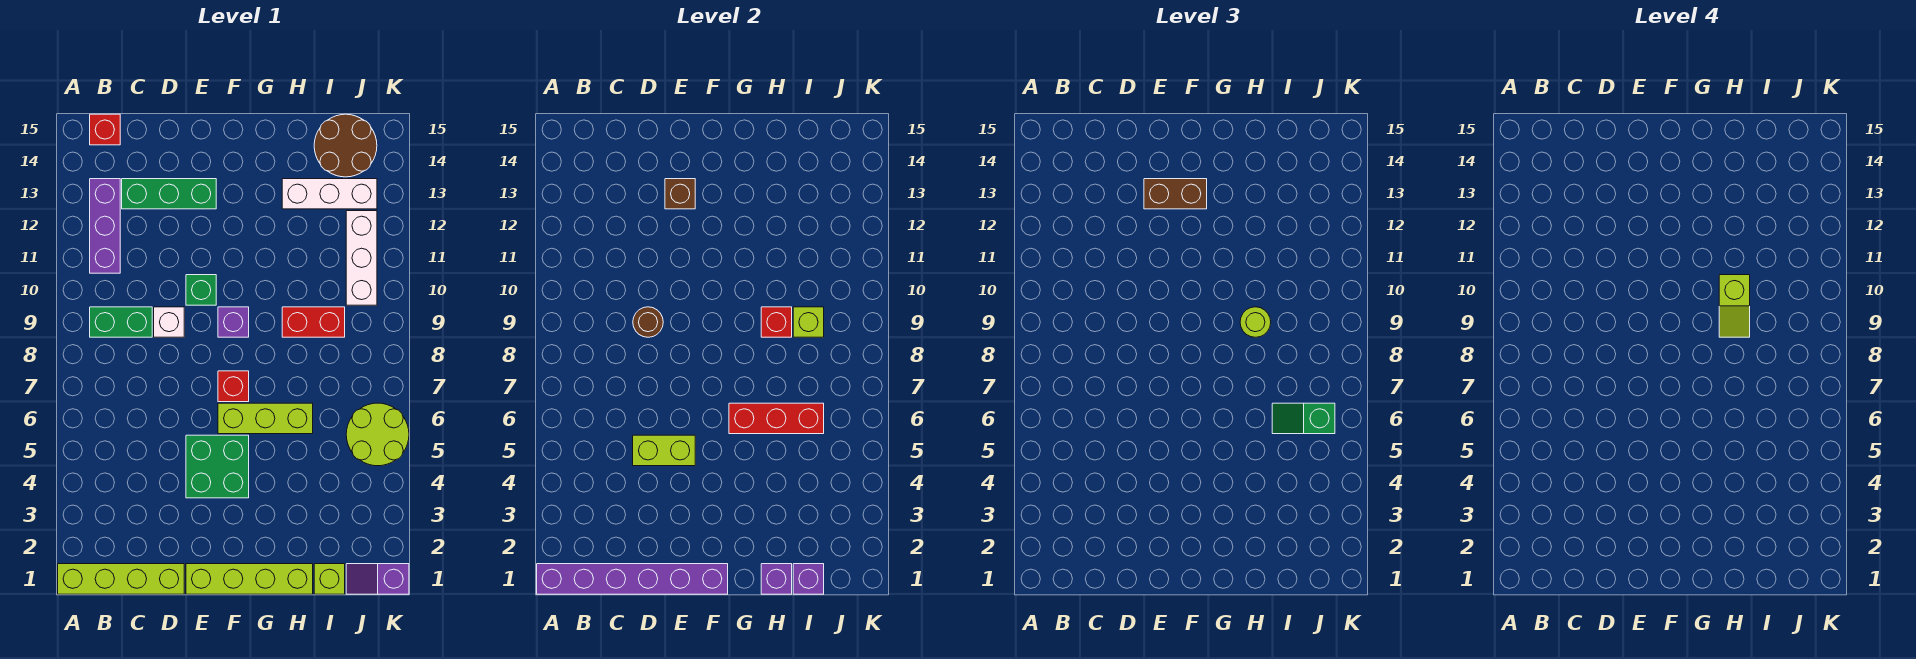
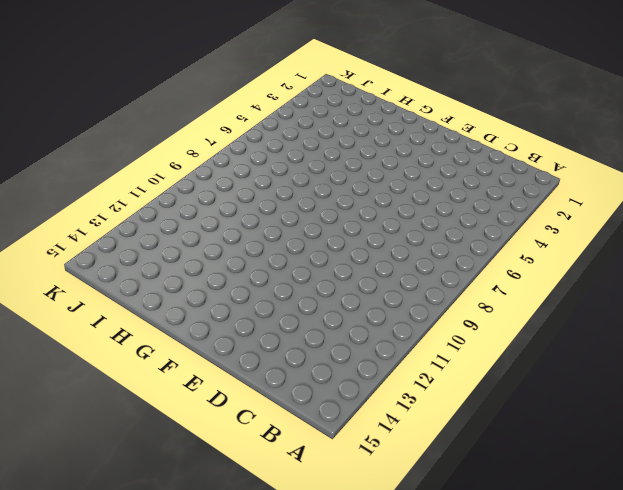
none -> lime brick A1:D1 level 1
none -> green brick B9:C9 level 1
none -> purple brick B11:B13 level 1
none -> red brick B15 level 1

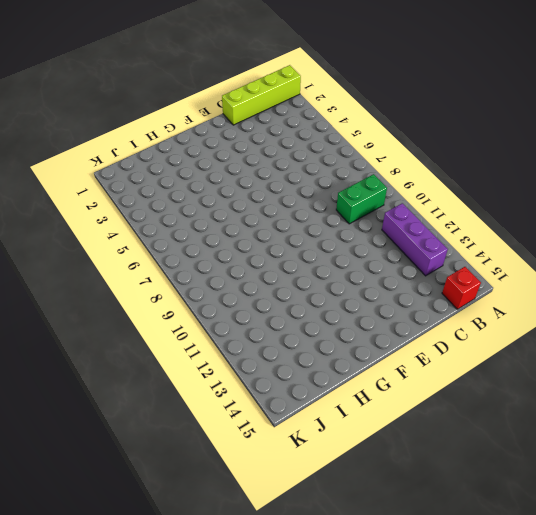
none -> green brick C13:E13 level 1
none -> white brick D9 level 1
none -> lime brick E1:H1 level 1
none -> green brick E4:F5 level 1

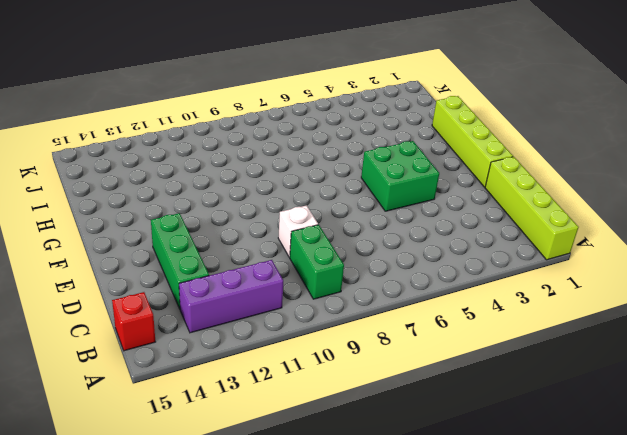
none -> green brick E10 level 1
none -> lime brick F6:H6 level 1
none -> red brick F7 level 1
none -> purple brick F9 level 1

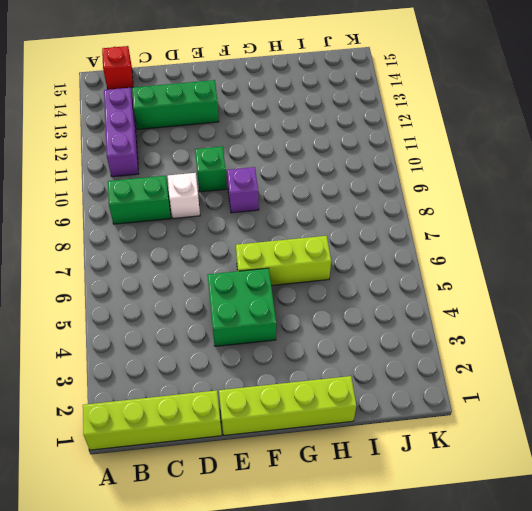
none -> red brick F7 level 1
none -> red brick H9:I9 level 1
none -> white brick H13:J13 level 1
none -> lime brick I1 level 1

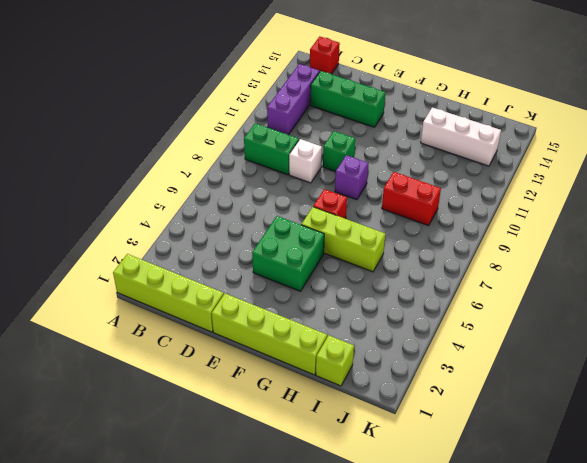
none -> brown round brick I14:J15 level 1
none -> purple slope J1:K1 level 1 top K
none -> lime round brick J5:K6 level 1
none -> white brick J10:J12 level 1

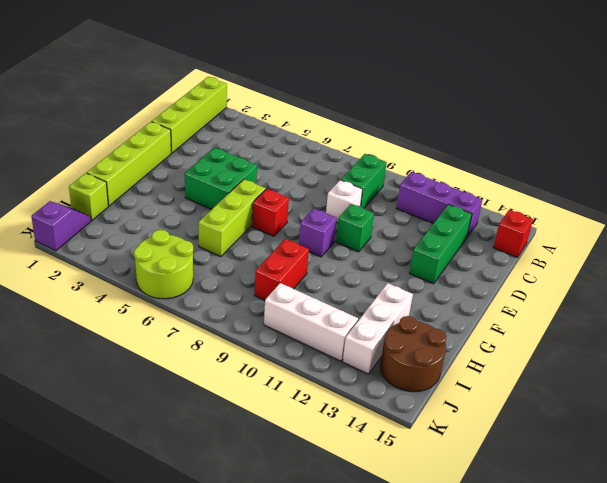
none -> purple brick A1:F1 level 2
none -> lime brick D5:E5 level 2
none -> brown round brick D9 level 2
none -> brown brick E13 level 2

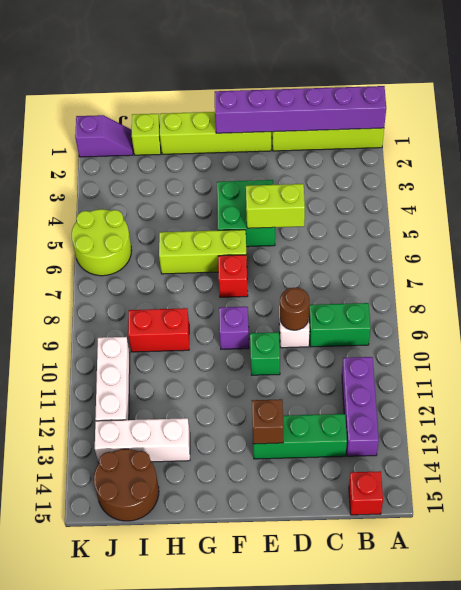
none -> red brick G6:I6 level 2
none -> purple brick H1 level 2
none -> red brick H9 level 2
none -> purple brick I1 level 2

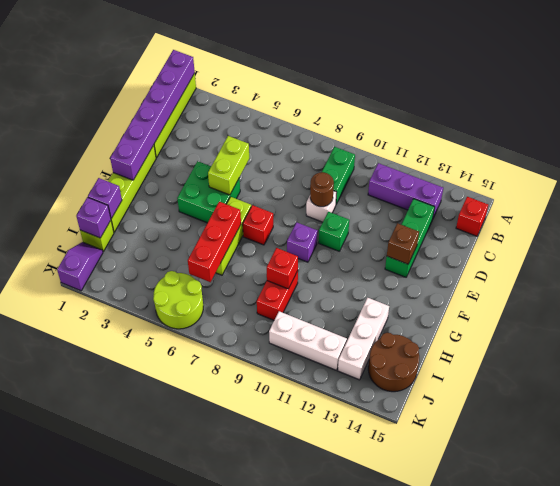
none -> lime brick I9 level 2
none -> brown brick E13:F13 level 3
none -> lime round brick H9 level 3
none -> green slope I6:J6 level 3 top J

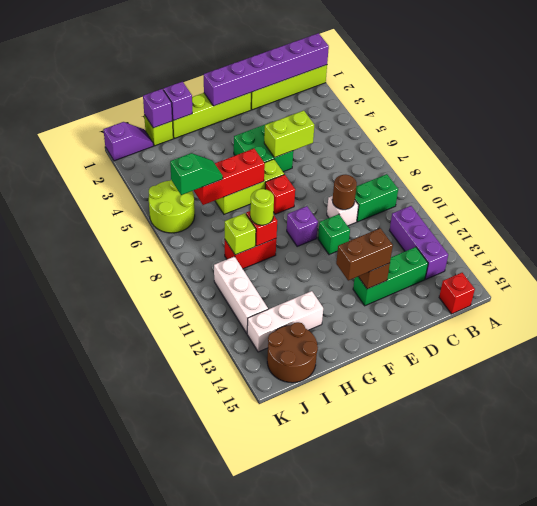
none -> lime slope H9:H10 level 4 top 10

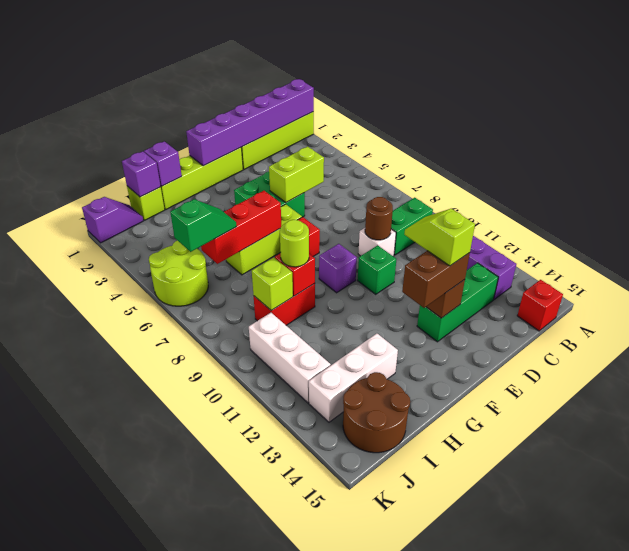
lime slope E12:E13 level 4 top 13 -> lime slope H9:H10 level 4 top 10

